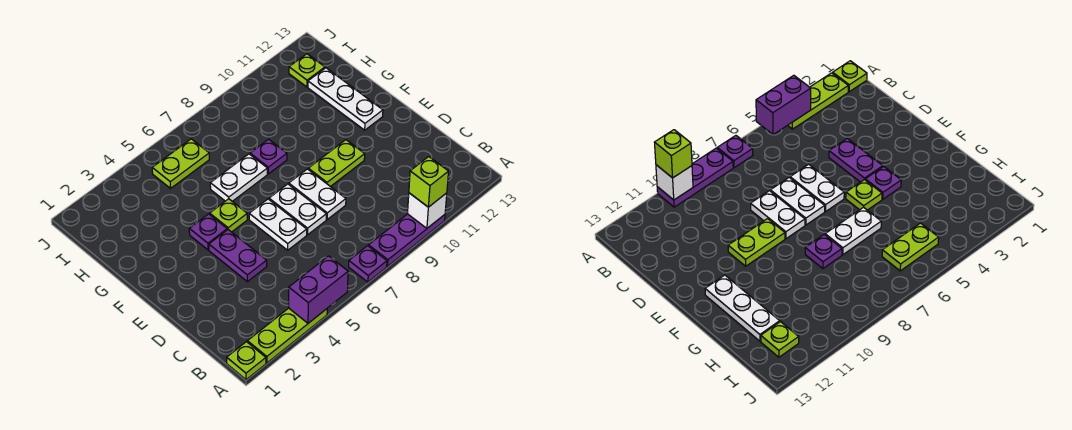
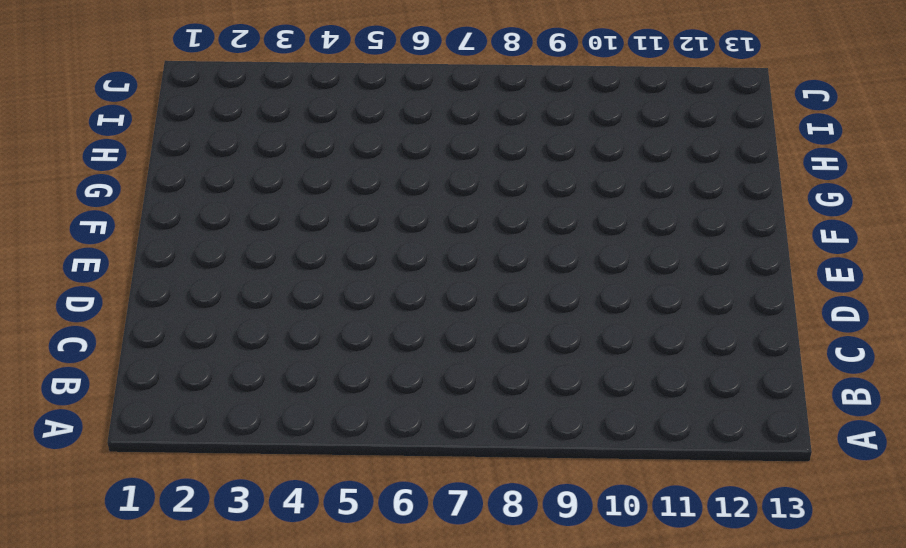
none -> lime plate A1 level 1
none -> lime plate A2:A4 level 1
none -> purple plate A7 level 1

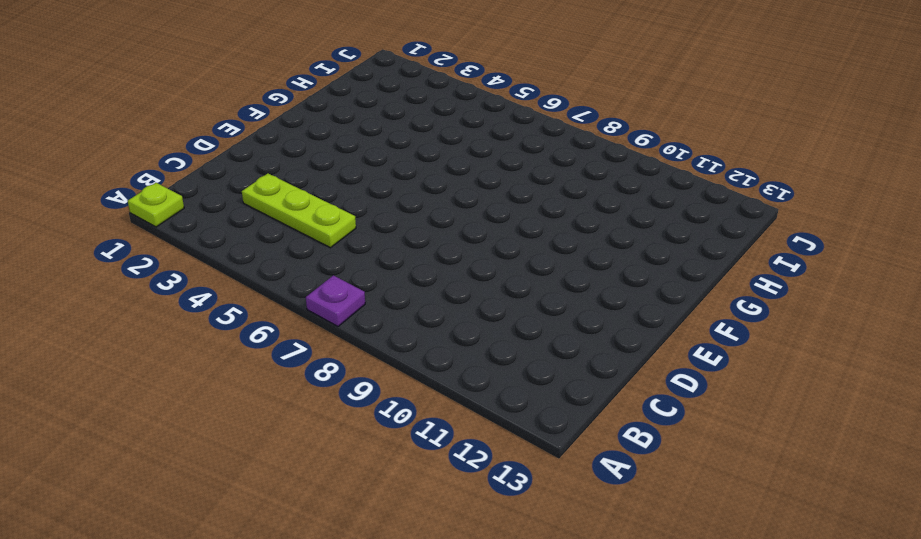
lime plate C3:C5 level 1 -> lime plate A2:A4 level 1
none -> purple plate A8:A10 level 1
none -> purple plate D4:E4 level 1
none -> white plate D6:E6 level 1

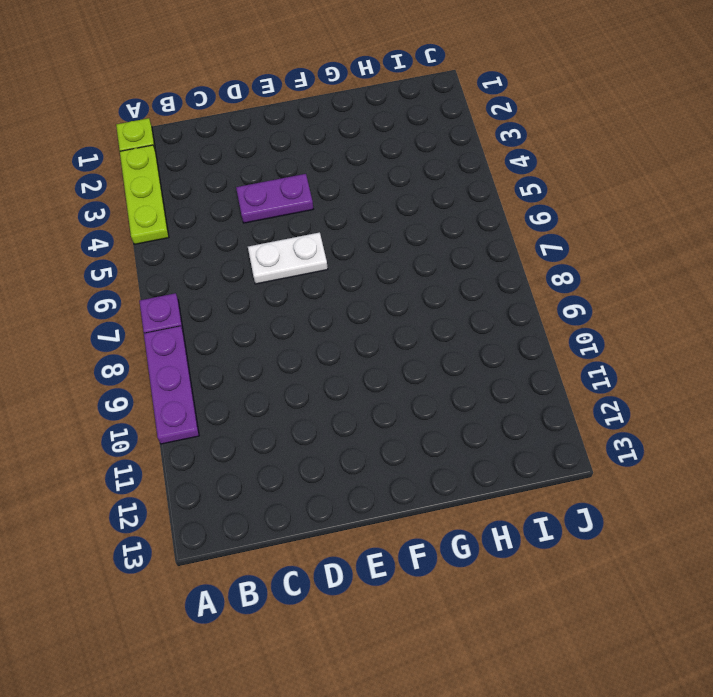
none -> white plate D7:E7 level 1
none -> white plate D8:E8 level 1
none -> lime plate E9:E10 level 1

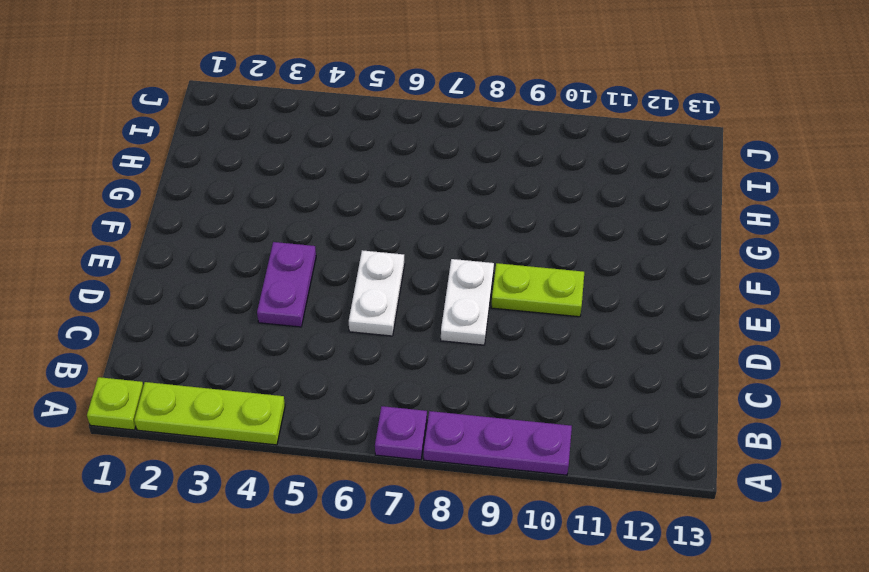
none -> white plate D7:E7 level 1
none -> purple plate F4 level 1
none -> lime plate F5 level 1

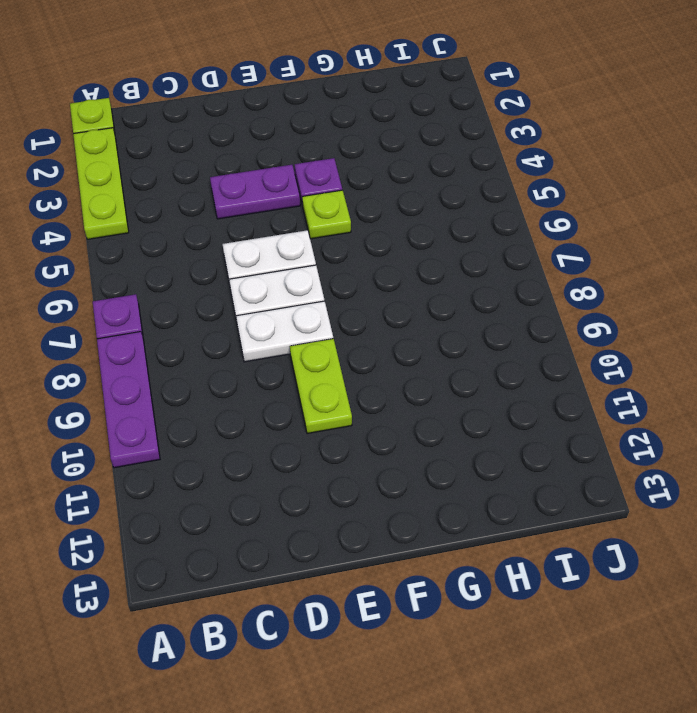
none -> white plate F12:H12 level 1
none -> white plate G6:G7 level 1
none -> purple plate G8 level 1

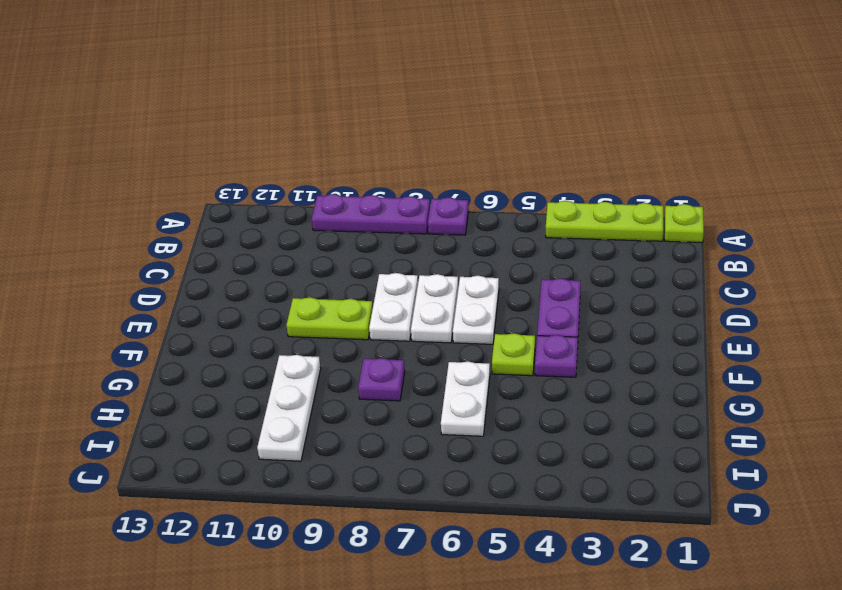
white plate G6:H6 level 1 -> white plate G6:G7 level 1
white plate G10:I10 level 1 -> white plate F12:H12 level 1
none -> lime plate I5:I6 level 1
none -> lime plate I12 level 1
none -> purple brick A4:A5 level 2

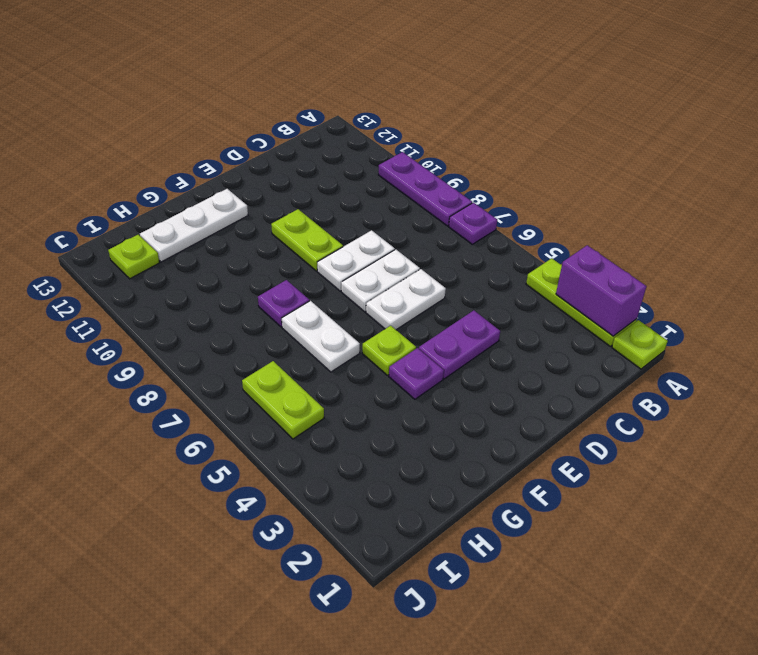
purple brick A2:A3 level 2 -> purple brick A4:A5 level 2
none -> white brick A10 level 2
none -> lime brick A10 level 3

